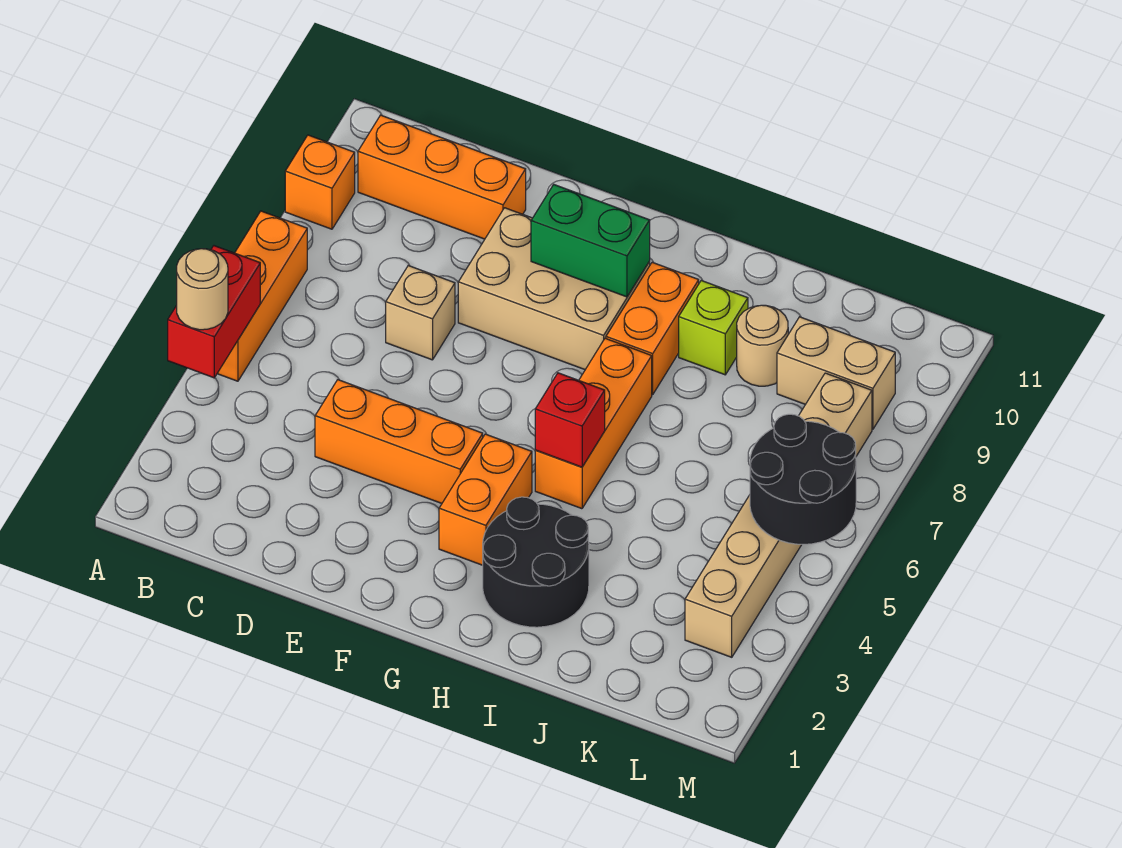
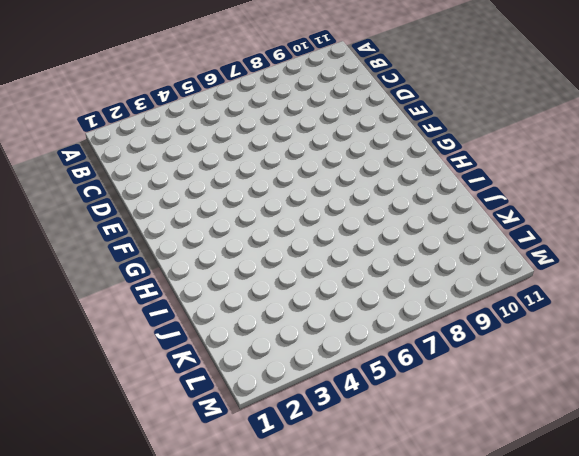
none -> orange brick A5:A7 level 1
none -> orange brick A9 level 1
none -> orange brick B10:D10 level 1

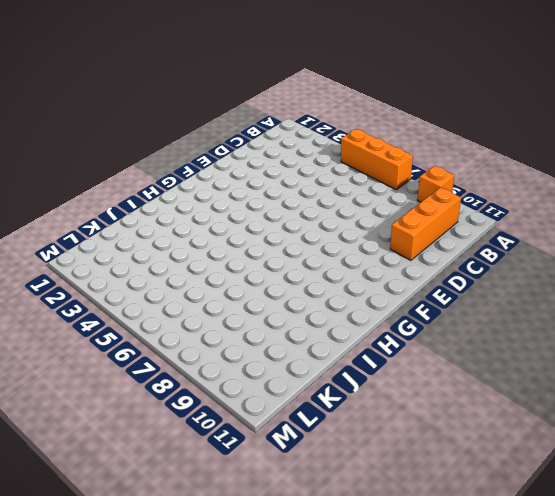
none -> orange brick D4:F4 level 1
none -> tan brick D7 level 1
none -> tan brick E8:G9 level 1

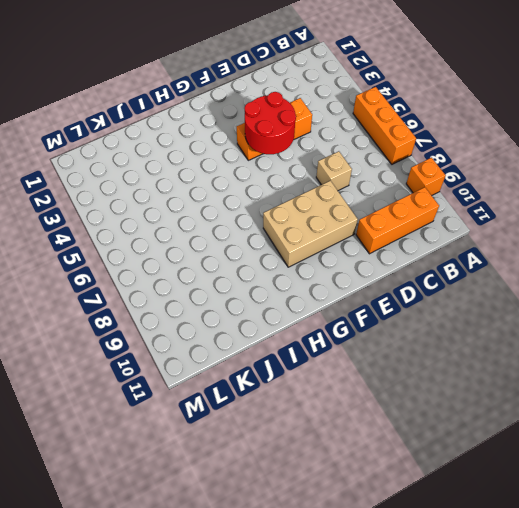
red round brick E4:F5 level 2 -> none
none -> orange brick G3:G4 level 1
none -> black round brick H2:I3 level 1
none -> orange brick H5:H7 level 1

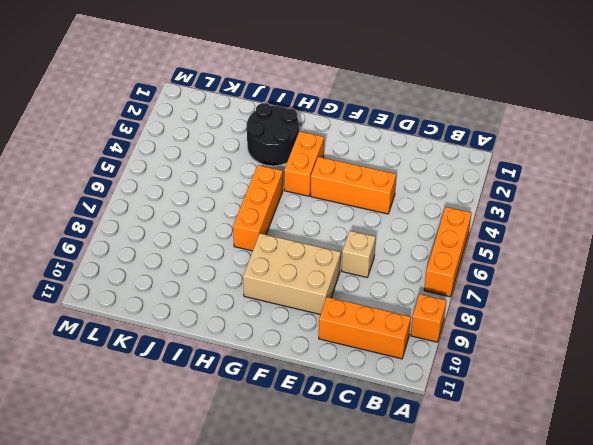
none -> orange brick H8:H9 level 1
none -> lime brick I9 level 1
none -> tan round brick J9 level 1

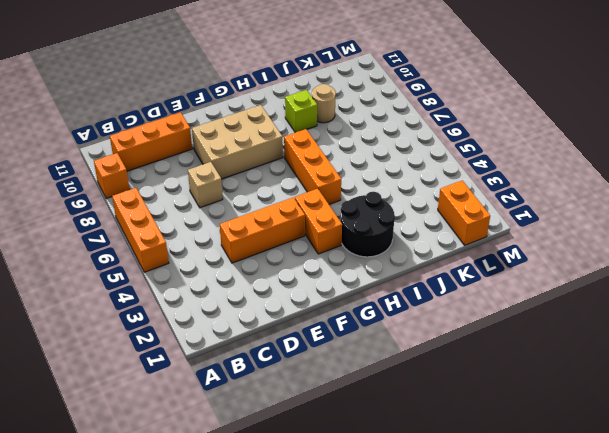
orange brick L1:L2 level 1 -> orange brick H8:H9 level 1
none -> tan brick K9:L9 level 1
none -> tan brick L3:L8 level 1
none -> red brick A4:A5 level 2

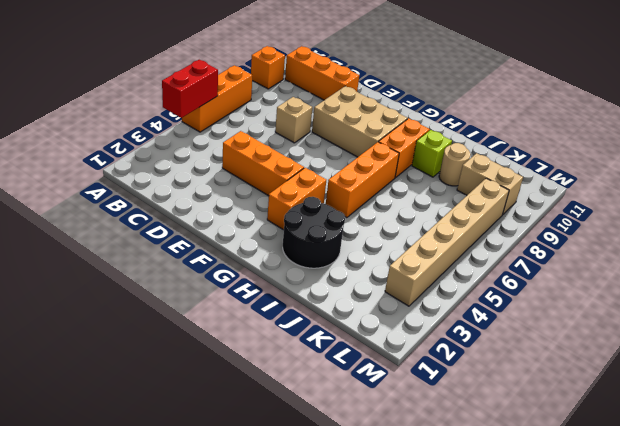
none -> green brick F9:G9 level 2
none -> red brick H5 level 2
none -> black round brick L5:M6 level 2

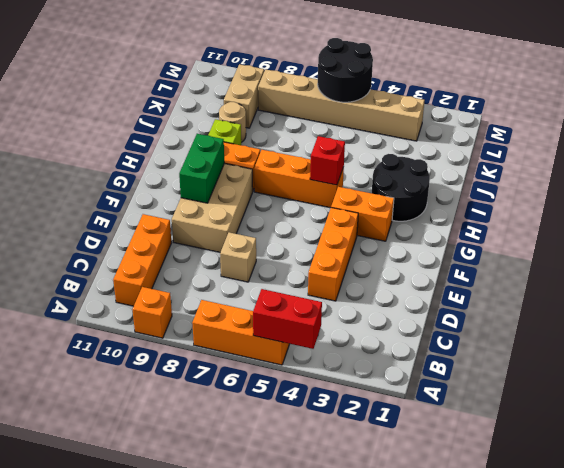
none -> tan round brick A4 level 3

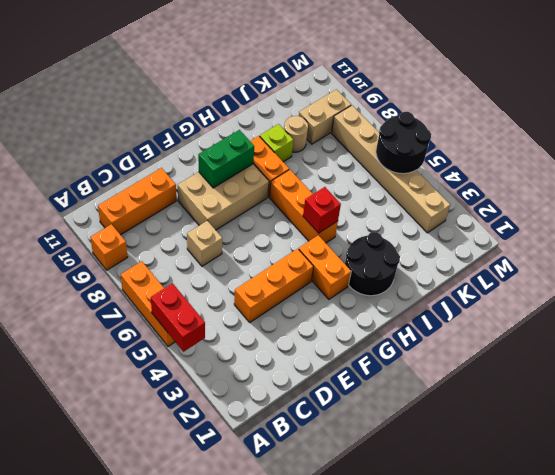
none -> tan round brick A4 level 3

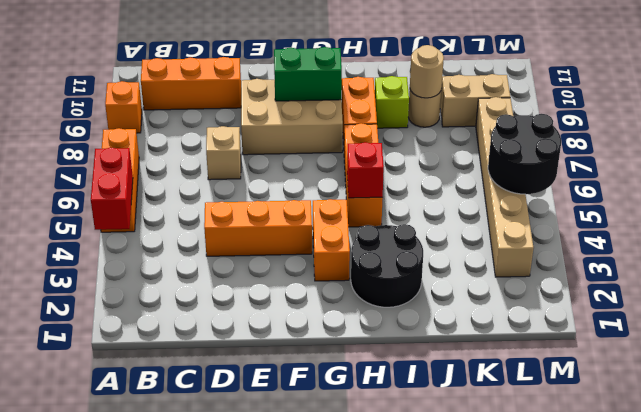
tan round brick J9 level 2 -> tan round brick A4 level 3

